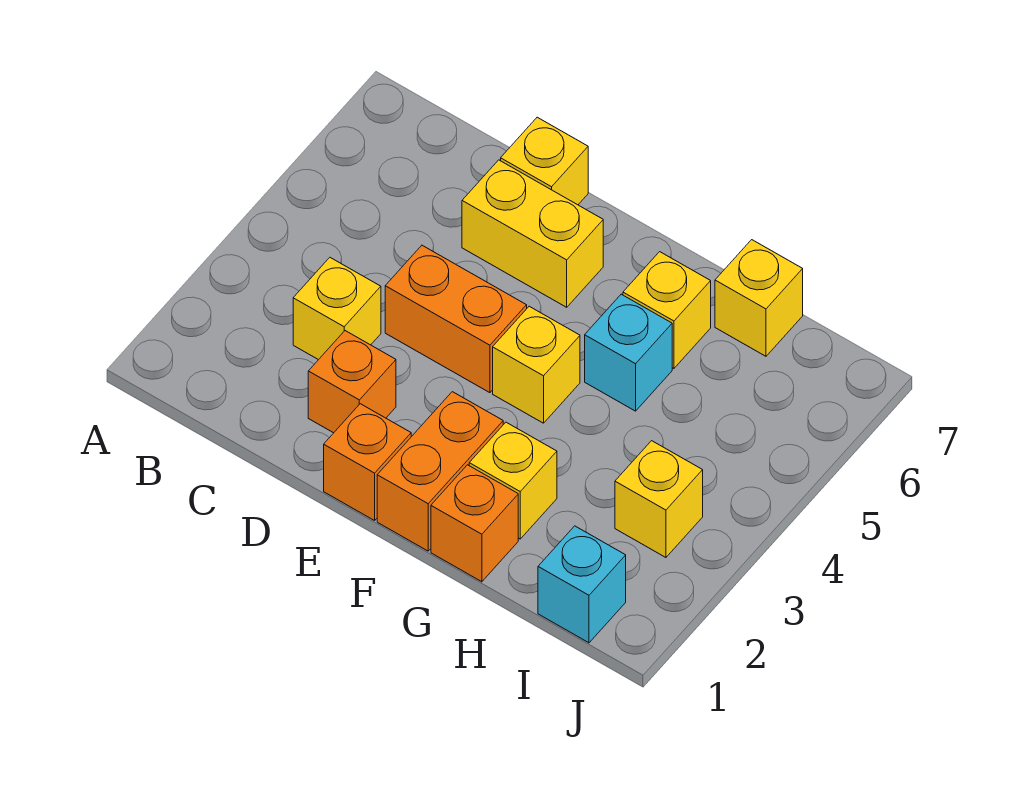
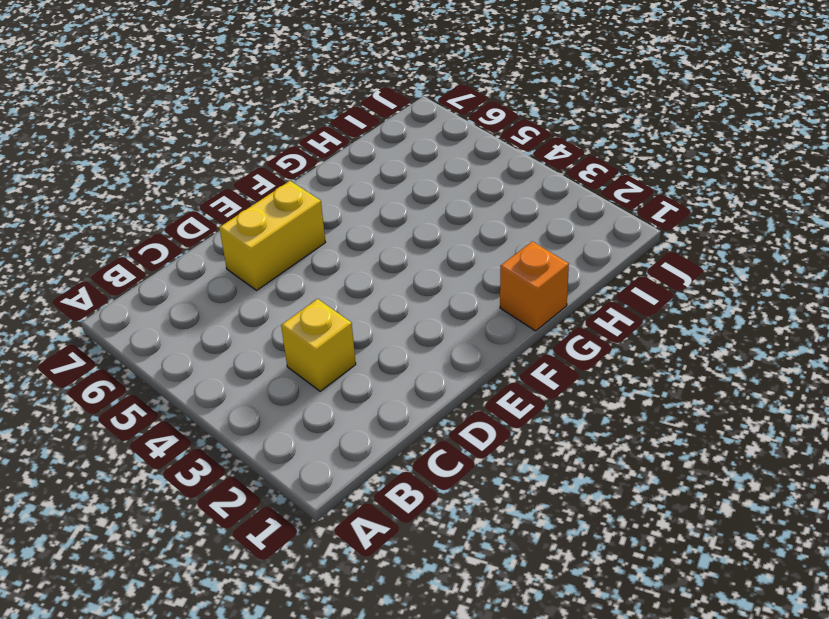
none -> orange brick D2 level 1
none -> orange brick D4:E4 level 1
none -> yellow brick D7 level 1

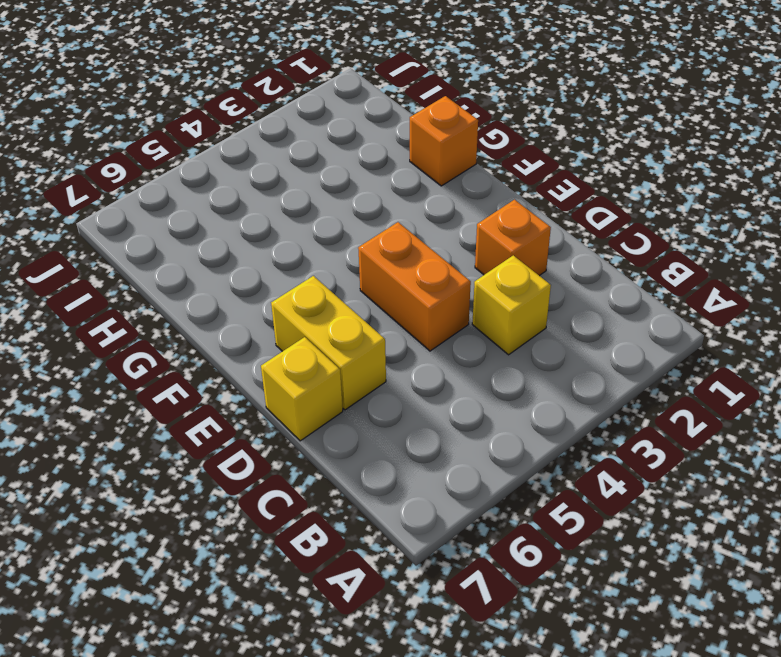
none -> orange brick E1 level 1
none -> orange brick F1:F2 level 1
none -> yellow brick F4 level 1

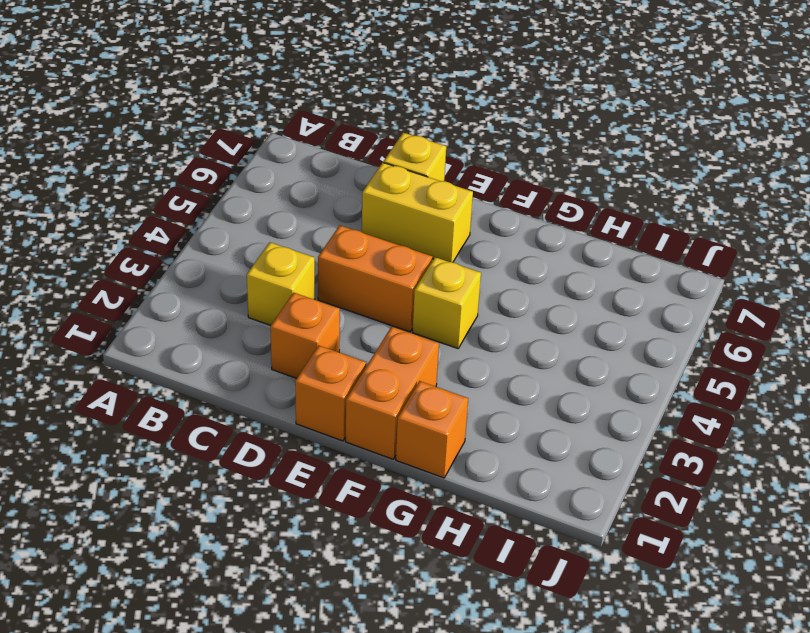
none -> yellow brick G2 level 1
none -> cyan brick G5 level 1
none -> yellow brick G6 level 1

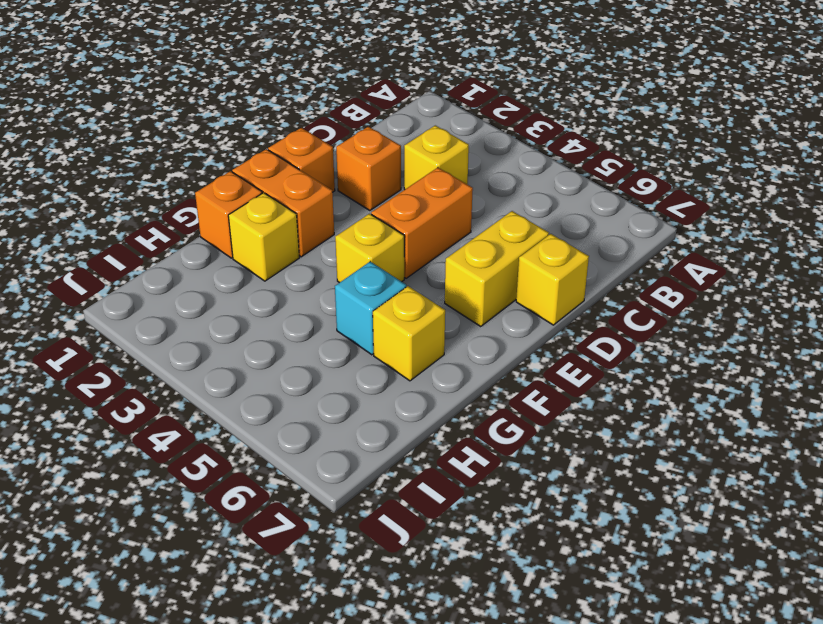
none -> yellow brick H7 level 1
none -> cyan brick I1 level 1
none -> yellow brick I3 level 1

